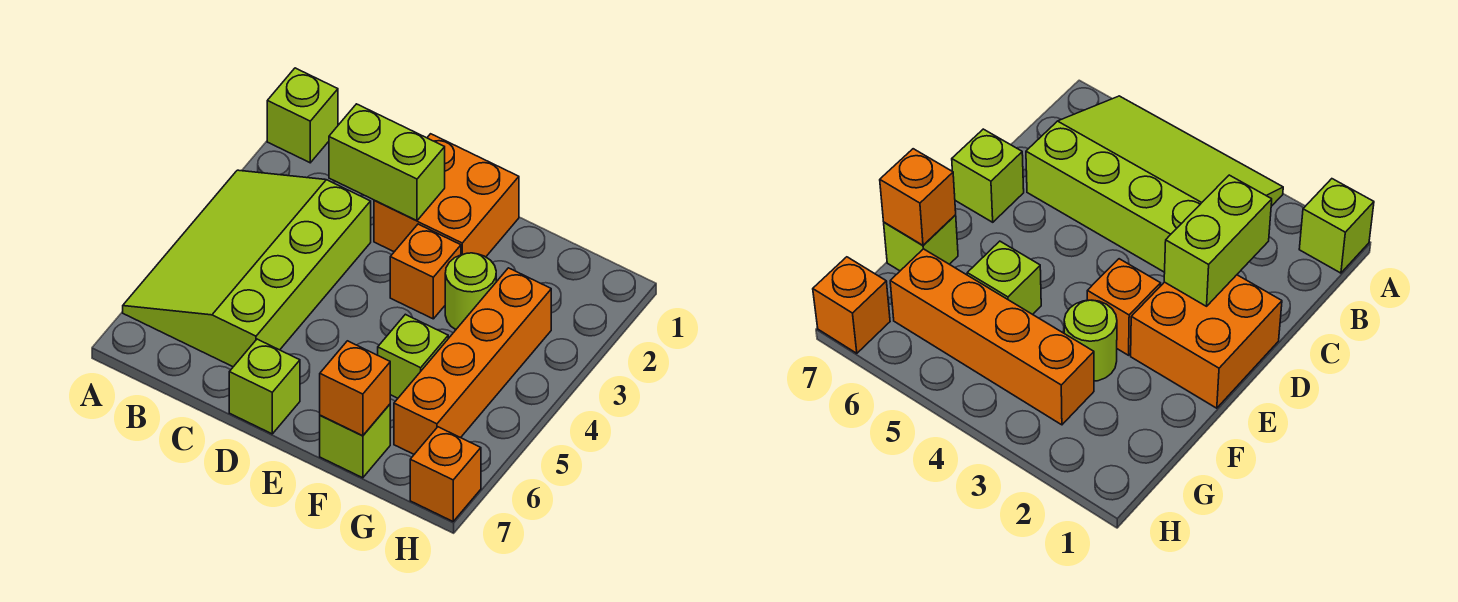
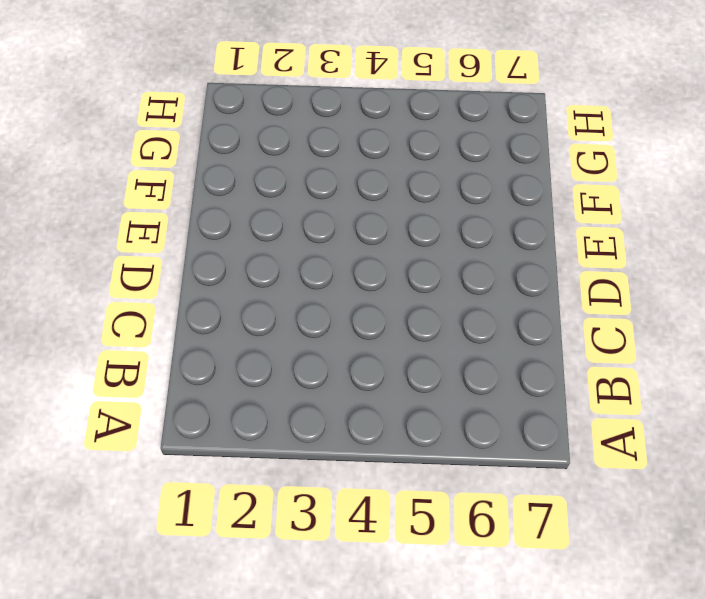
none -> lime brick A1 level 1
none -> lime slope A3:C6 level 1 top C
none -> orange brick D1:E2 level 1

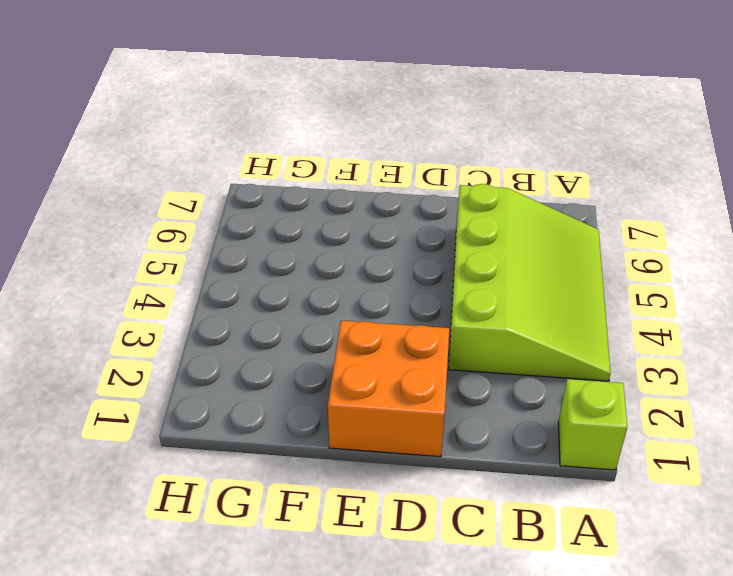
none -> lime brick D7 level 1
none -> orange brick E3 level 1
none -> lime round brick F3 level 1

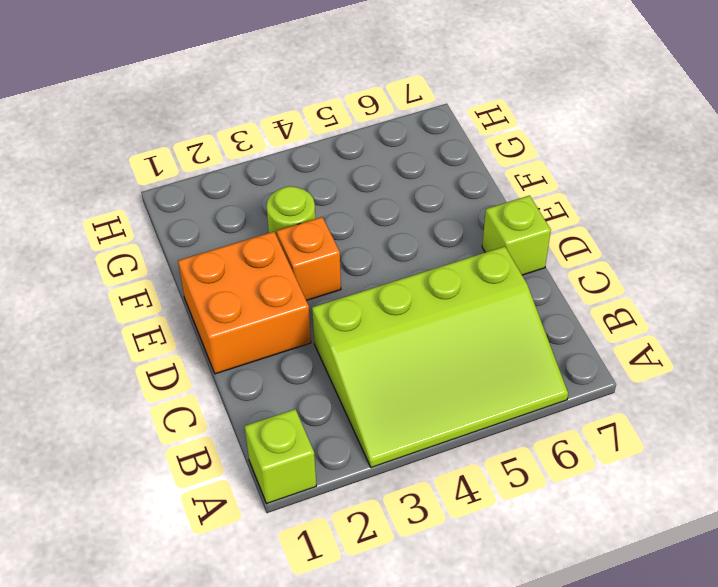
none -> lime brick F5 level 1
none -> lime brick F7 level 1
none -> orange brick G3:G6 level 1

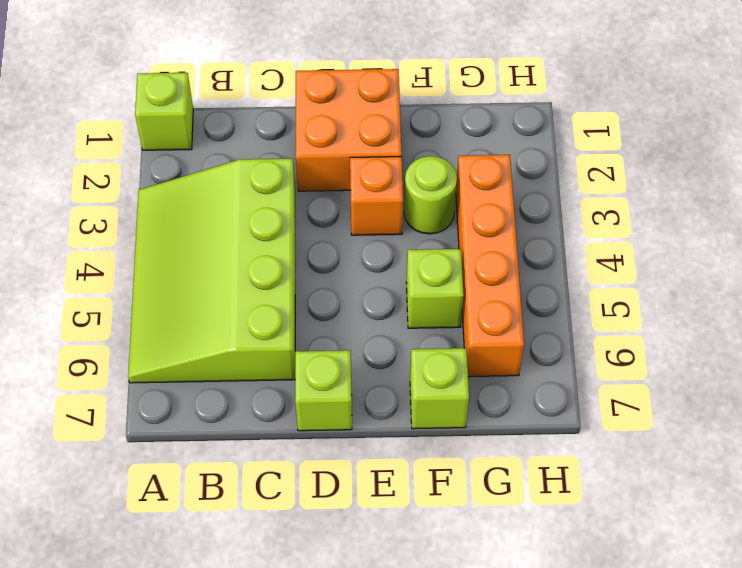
none -> orange brick H7 level 1
none -> lime brick C2:D2 level 2
none -> orange brick F7 level 2

